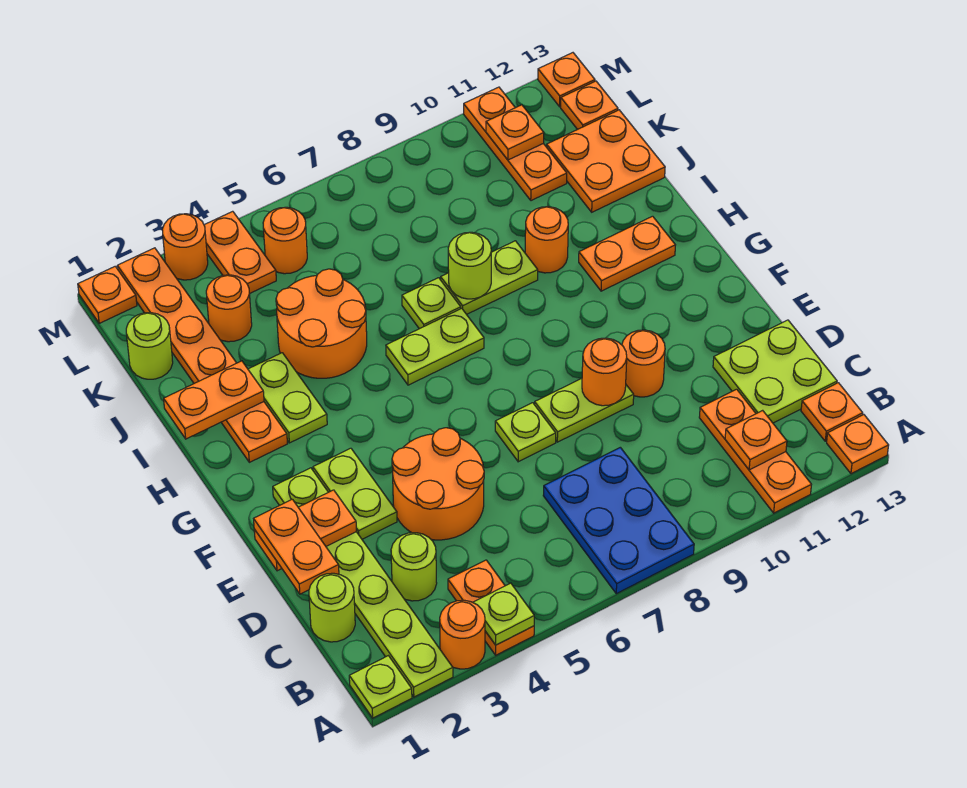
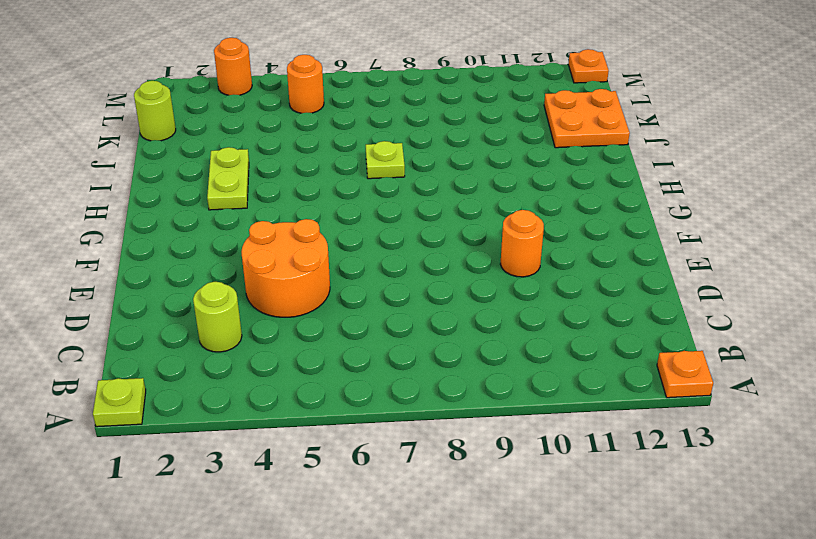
none -> lime plate A2:F2 level 1
none -> orange round brick A3 level 1
none -> orange plate A4:B4 level 1
none -> blue plate A7:C8 level 1

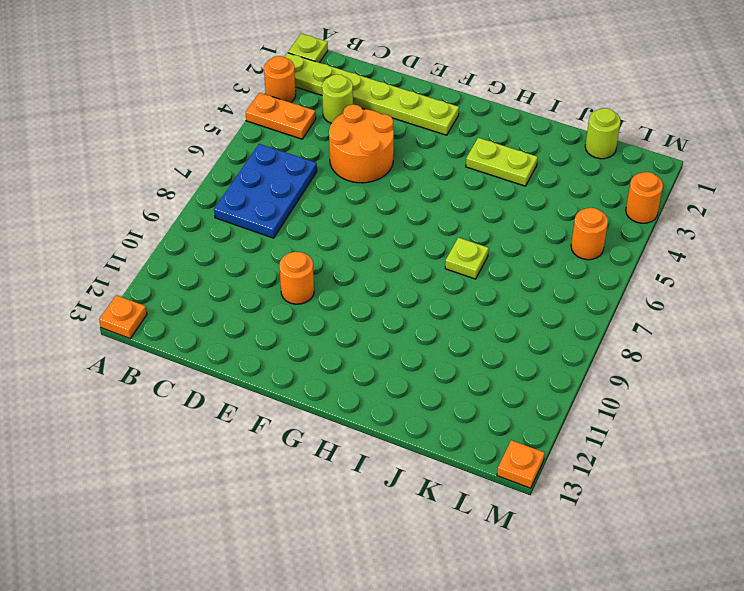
blue plate B6:C8 level 1 -> blue plate A7:C8 level 1
none -> orange plate A11:C11 level 1
none -> orange plate B13 level 1
none -> lime round brick C1 level 1
none -> lime plate C12:D13 level 1

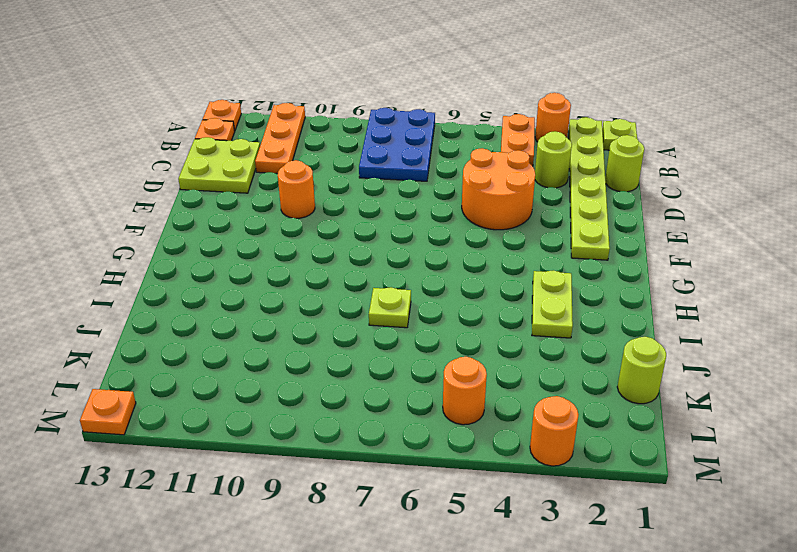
none -> lime plate E3:F3 level 1
none -> lime plate E7 level 1
none -> lime plate E8:E9 level 1
none -> orange plate H2:M2 level 1

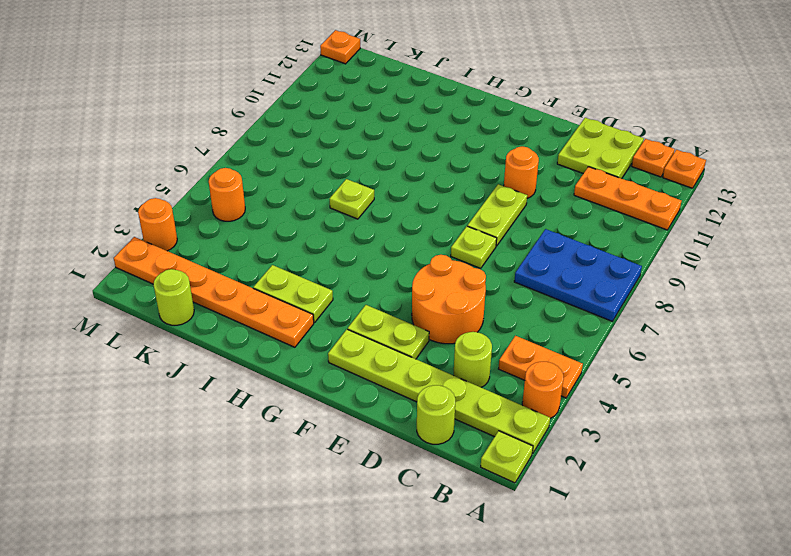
none -> lime plate H6:H7 level 1
none -> orange plate H11:H12 level 1
none -> orange round brick I4:J5 level 1
none -> lime plate I8:I9 level 1

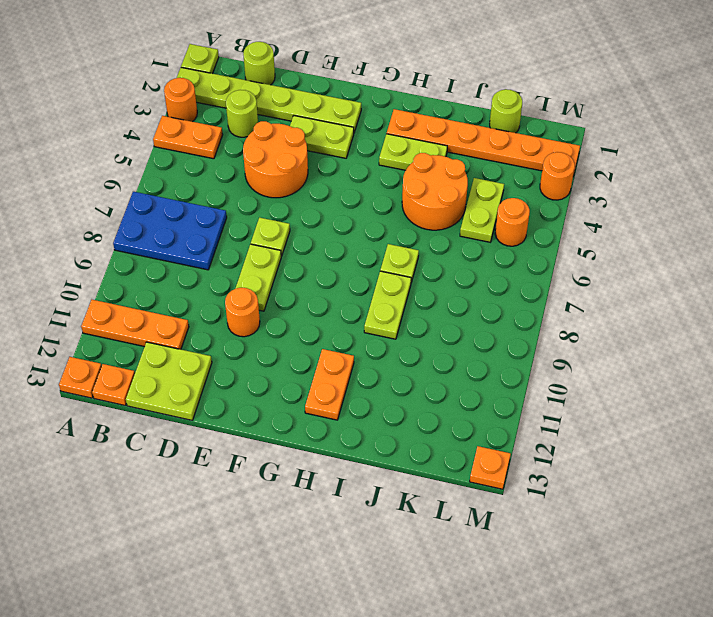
lime plate K4:K5 level 1 -> lime plate H6:H7 level 1
none -> orange round brick I10 level 1
none -> orange plate J12:K13 level 1
none -> orange round brick K3 level 1
none -> orange plate K11:M11 level 1

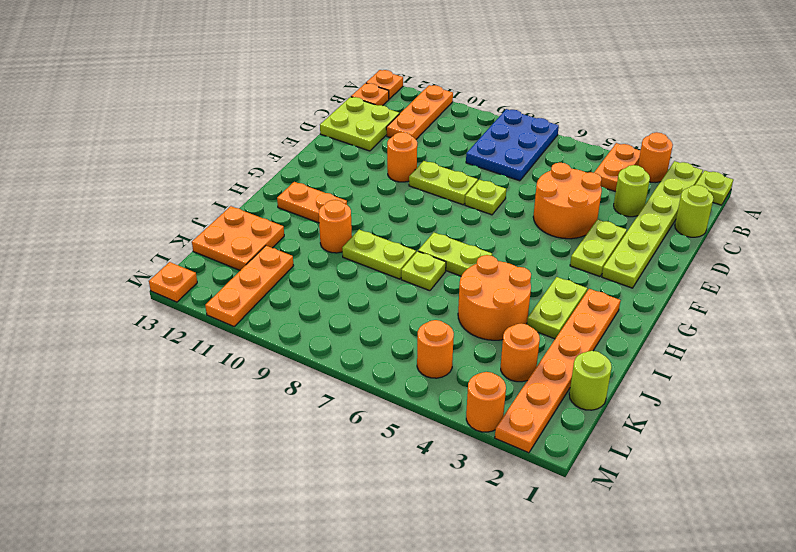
none -> orange plate L4:M4 level 1
none -> orange plate L13 level 1
none -> orange plate M1 level 1
none -> lime plate A4 level 2

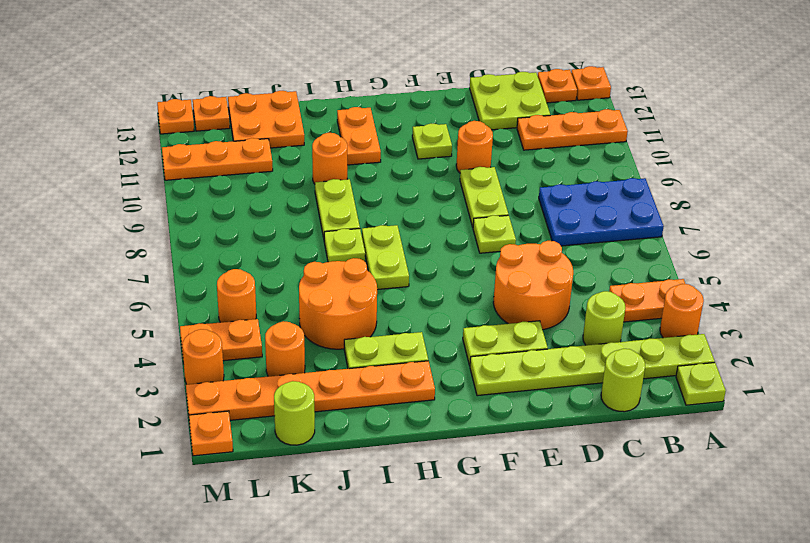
lime plate F11 level 1 -> lime plate A4 level 2
none -> orange plate B11 level 2
none -> orange plate E1:E2 level 2
none -> orange round brick E9 level 2
none -> orange plate I1:I2 level 2

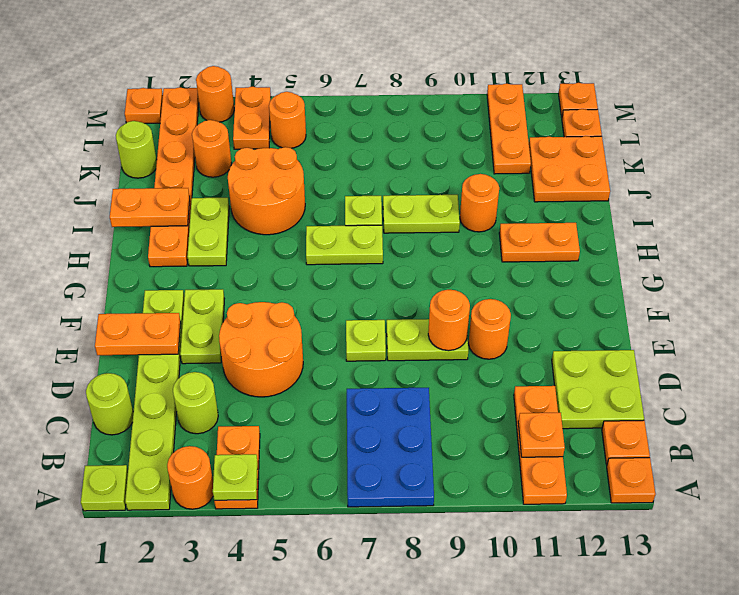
none -> lime round brick I8 level 2
none -> orange plate L11 level 2
none -> orange plate D1:E1 level 3

